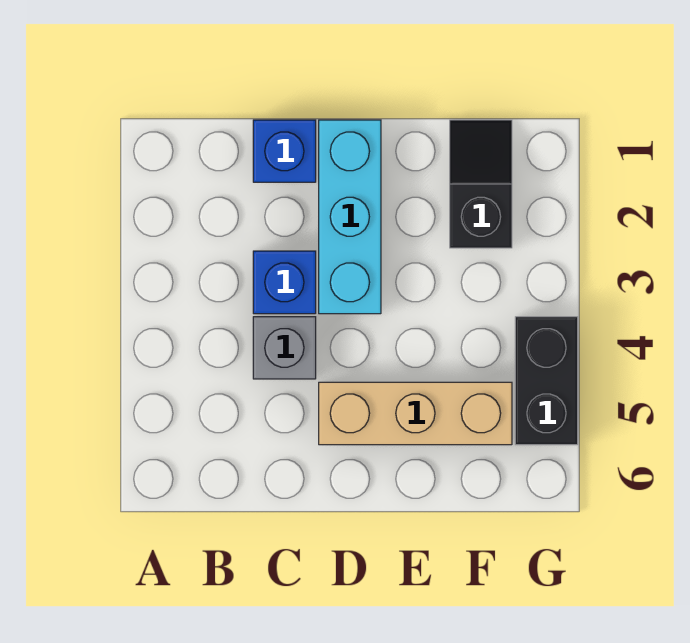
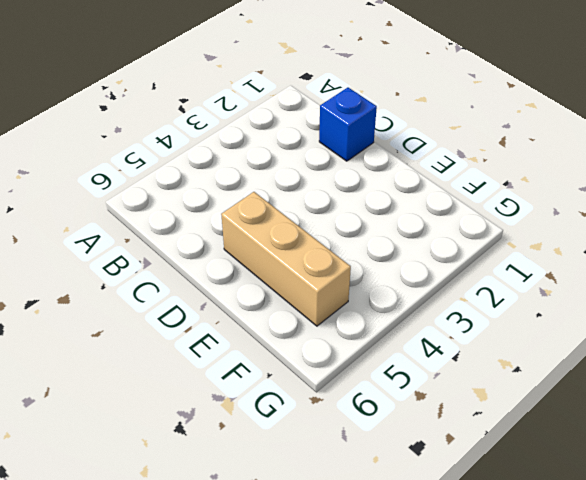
none -> blue brick C3 level 1
none -> grey brick C4 level 1

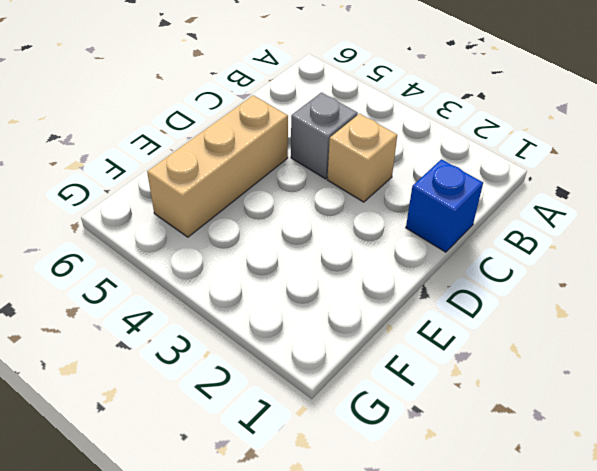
tan brick C3 level 1 -> blue brick C3 level 1
none -> cyan brick D1:D3 level 1
none -> black slope F1:F2 level 1 top 2

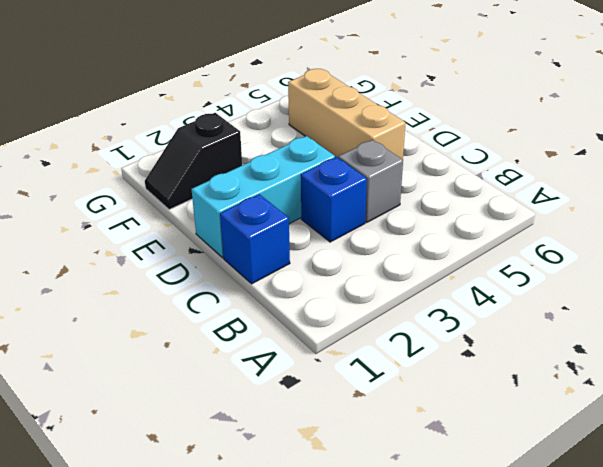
none -> black brick G4:G5 level 1

